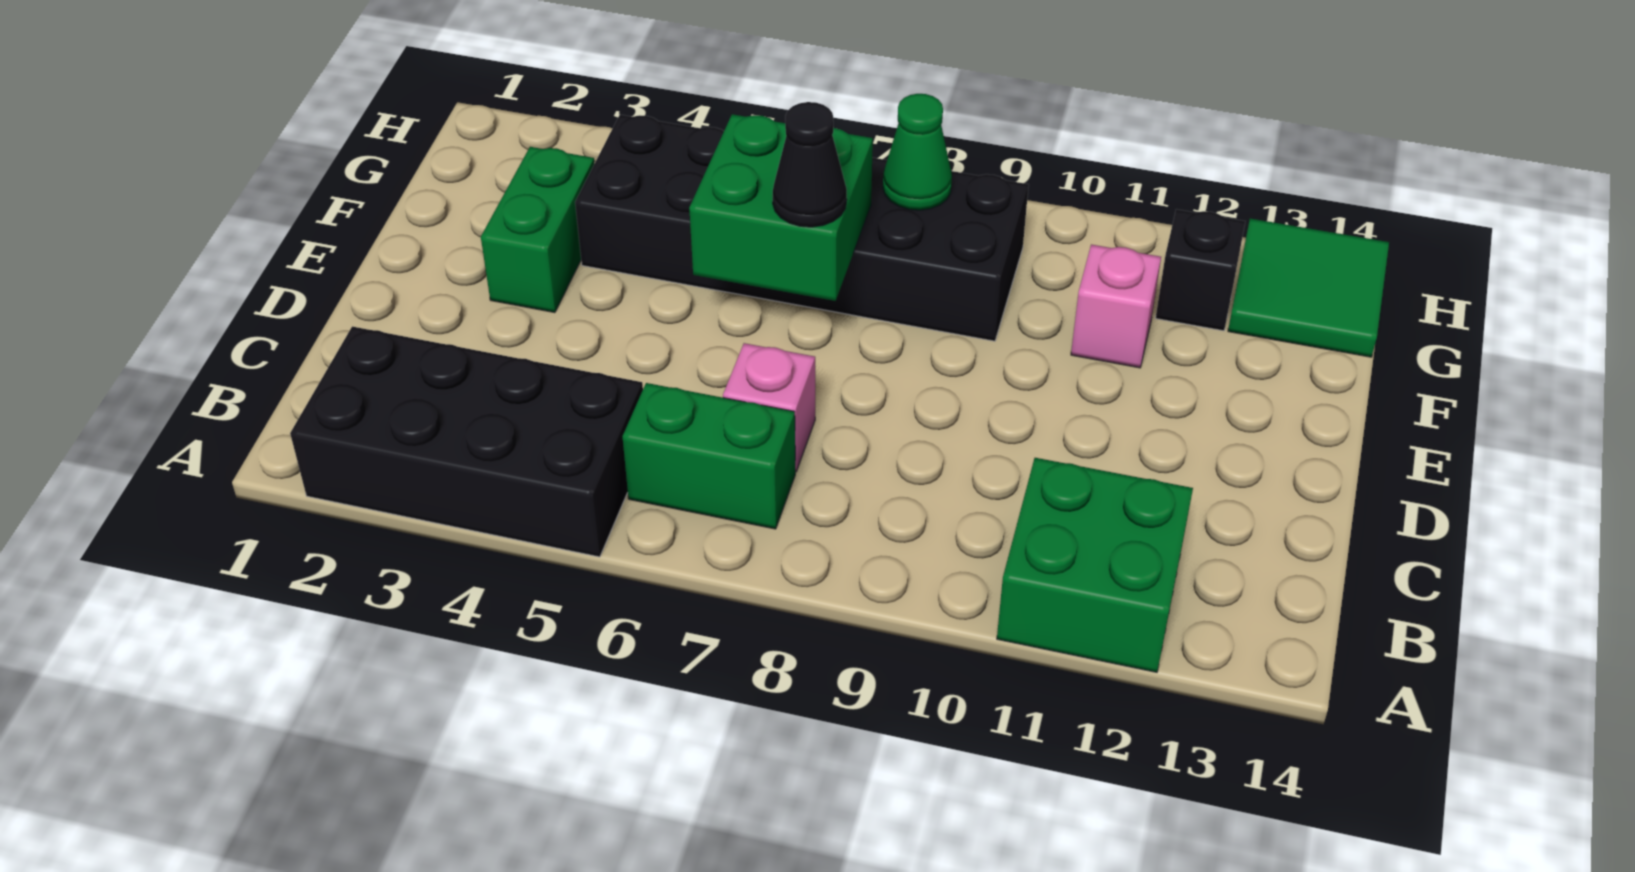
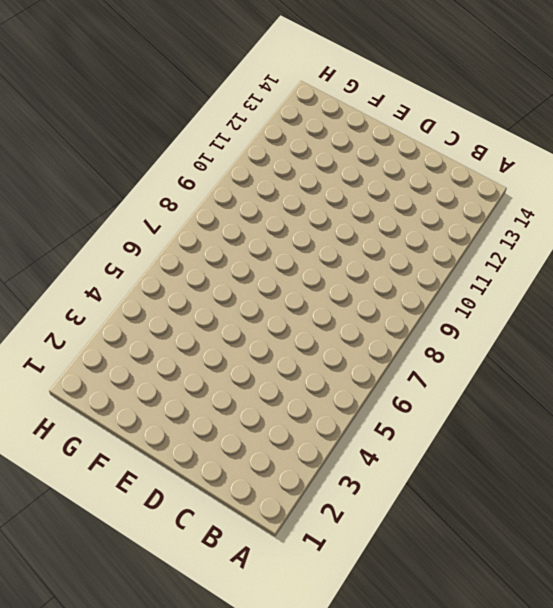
none -> black brick A2:B5 level 1
none -> green brick A11:B12 level 1
none -> green brick B6:B7 level 1

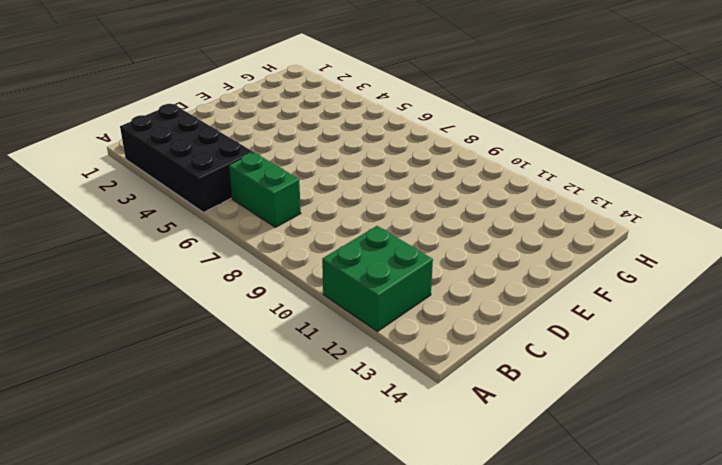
none -> pink brick C7 level 1
none -> green brick E3:F3 level 1
none -> black brick F4:G9 level 1

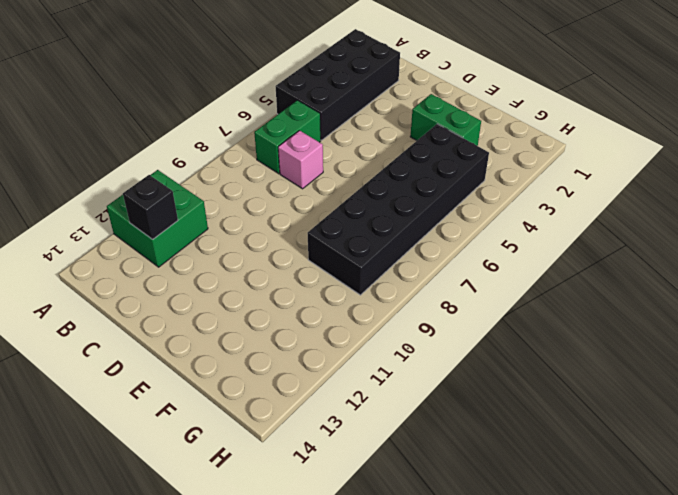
black brick B12 level 2 -> black brick G12 level 1
none -> pink brick F11 level 1
none -> green tile G13:H14 level 1
none -> green brick E6:F7 level 2

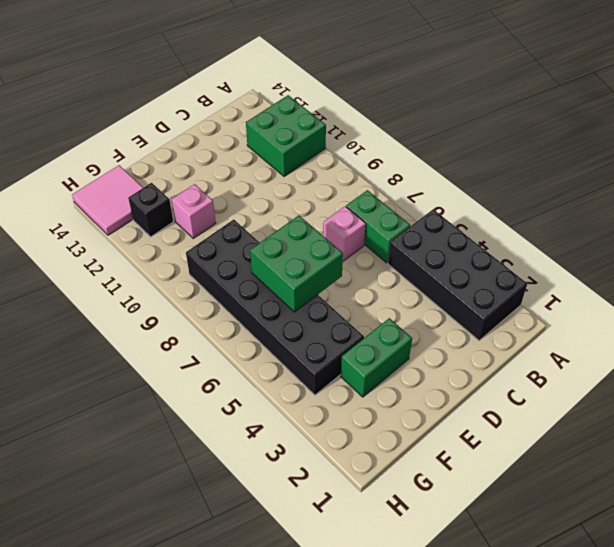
pink tile G13:H14 level 1 -> green tile G13:H14 level 1
none -> green cone G8 level 2
none -> black cone E7 level 3

